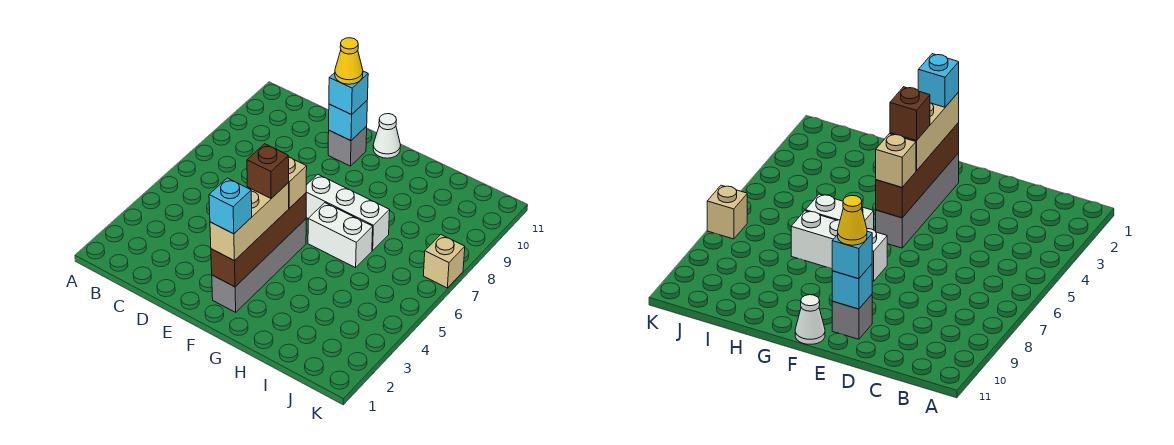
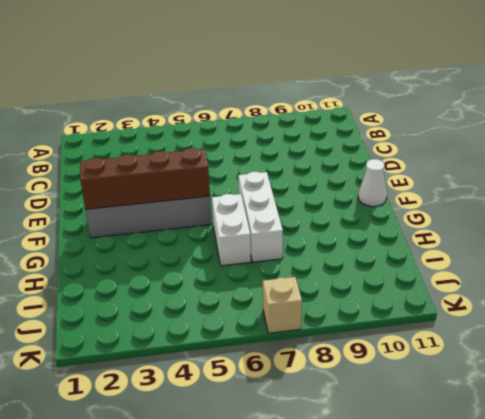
none -> grey brick E10 level 1
none -> cyan brick E10 level 2
none -> cyan brick E10 level 3

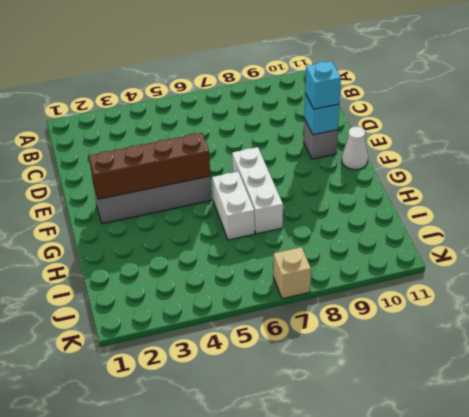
none -> tan brick F2:F4 level 3
none -> tan brick F5 level 3
none -> yellow cone E10 level 4

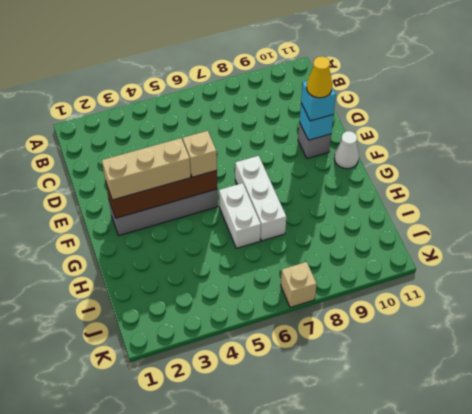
none -> cyan brick F2 level 4
none -> brown brick F4 level 4

